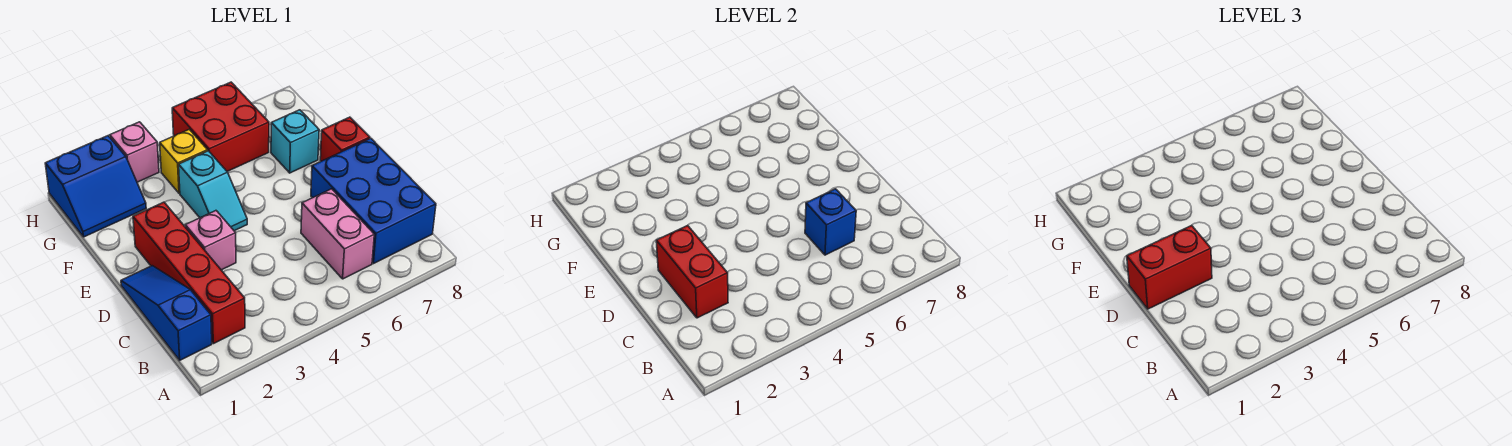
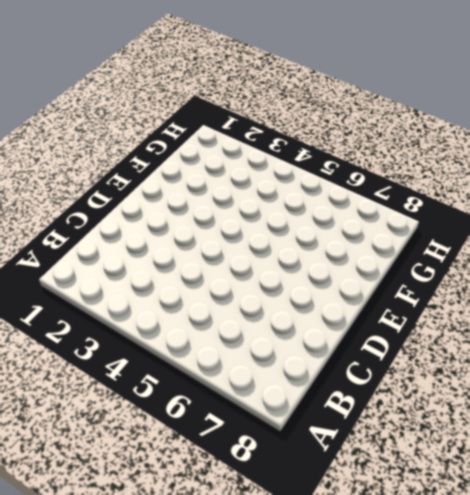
none -> blue slope B1:D1 level 1 top B
none -> red brick B2:E2 level 1
none -> pink brick B6:C6 level 1

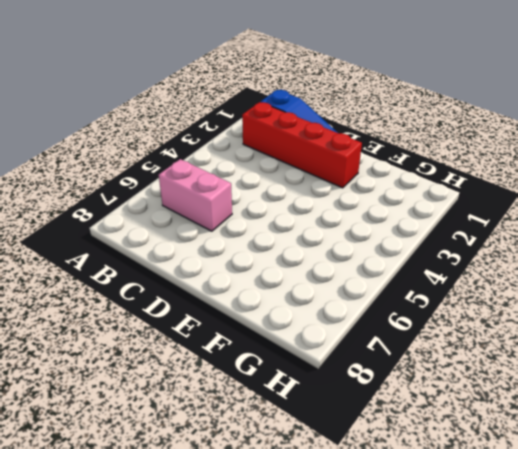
none -> blue brick B7:D8 level 1
none -> pink brick D3 level 1
none -> cyan slope E4:F4 level 1 top F

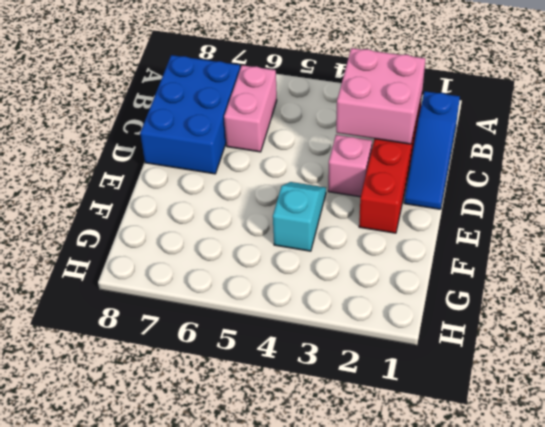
pink brick B2:C3 level 2 -> red brick C2:D2 level 2
none -> red brick E8 level 1
none -> cyan brick F7 level 1
none -> blue slope G1:H2 level 1 top H

